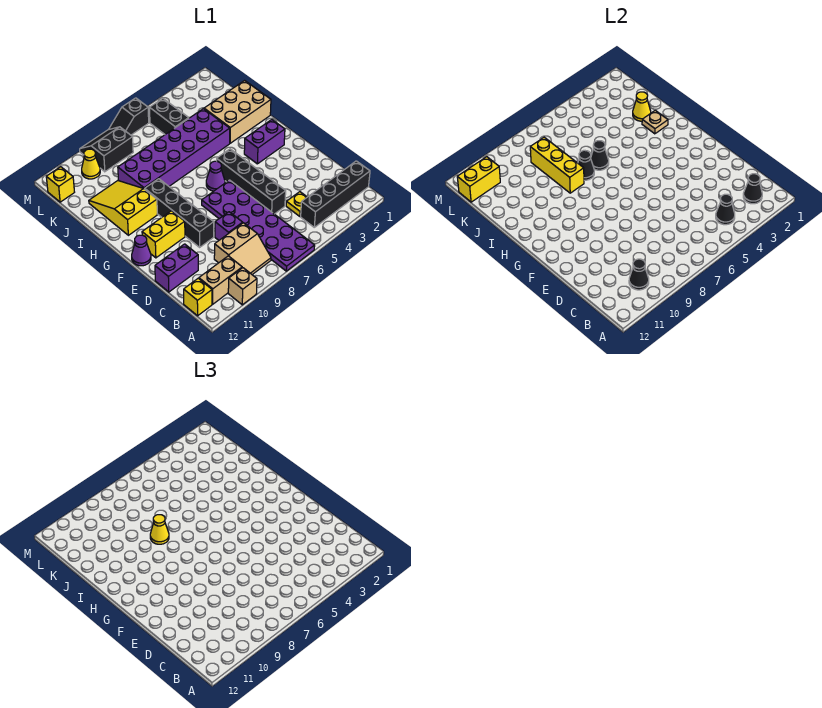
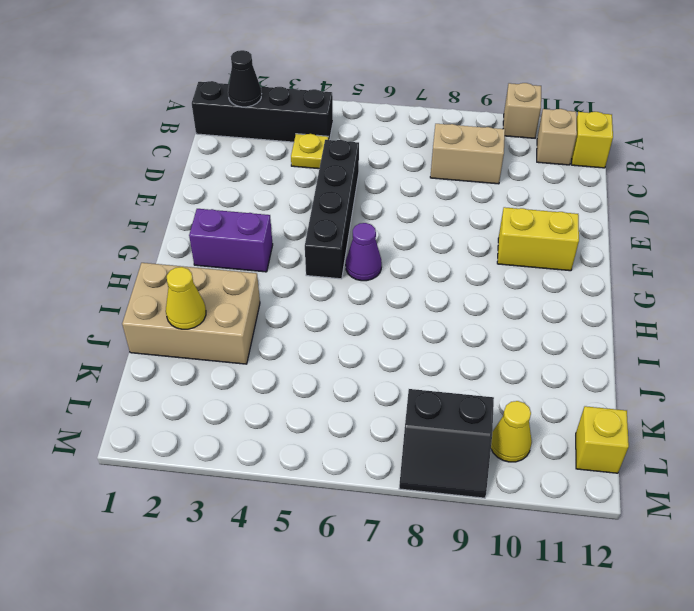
tan brick B11 level 1 -> tan brick B10:B11 level 1
none -> purple plate A6:F7 level 1
none -> purple brick D8 level 1
none -> purple brick D11:D12 level 1
none -> black brick E9:H9 level 1

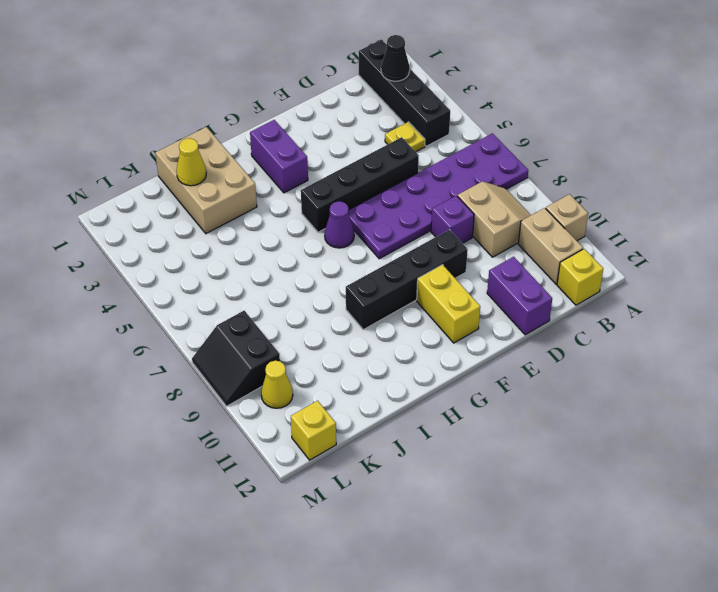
none -> purple cone F12 level 1
none -> yellow slope H10:J11 level 1 top H
none -> purple brick I4:J9 level 1
none -> black brick K5:L5 level 1

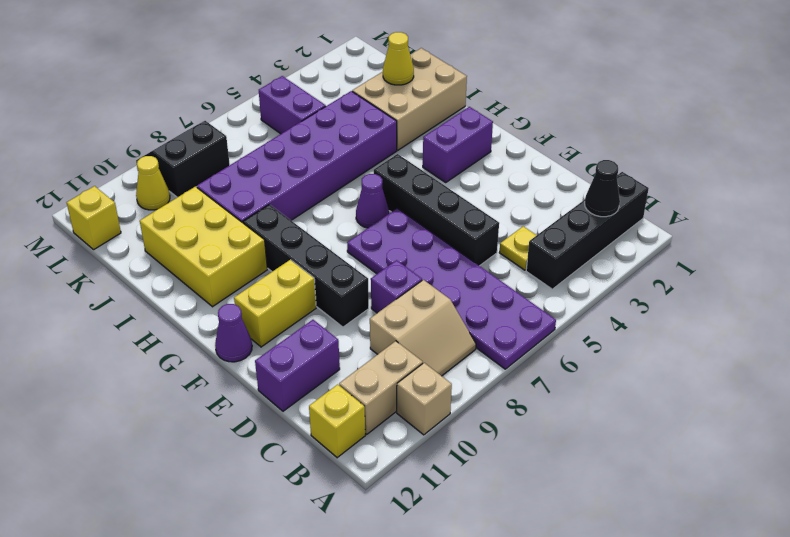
yellow brick H10:J11 level 1 -> yellow slope H10:J11 level 1 top H
purple brick K5:L5 level 1 -> black brick K5:L5 level 1
none -> black slope M6:M7 level 1 top 6
none -> black cone B4 level 2
none -> black cone B10 level 2
none -> tan plate I2 level 2

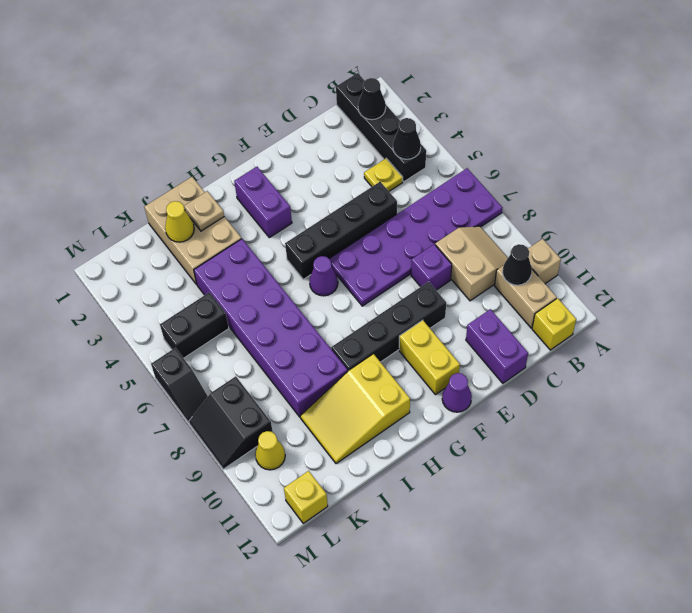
none -> black cone I6 level 2
none -> black cone I7 level 2
none -> yellow brick I8:K8 level 2
none -> yellow brick L11:L12 level 2

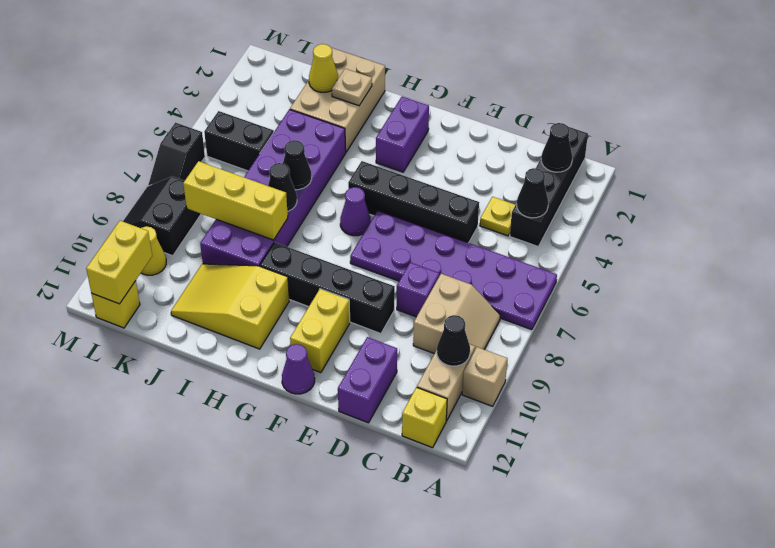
none -> yellow cone I8 level 3

